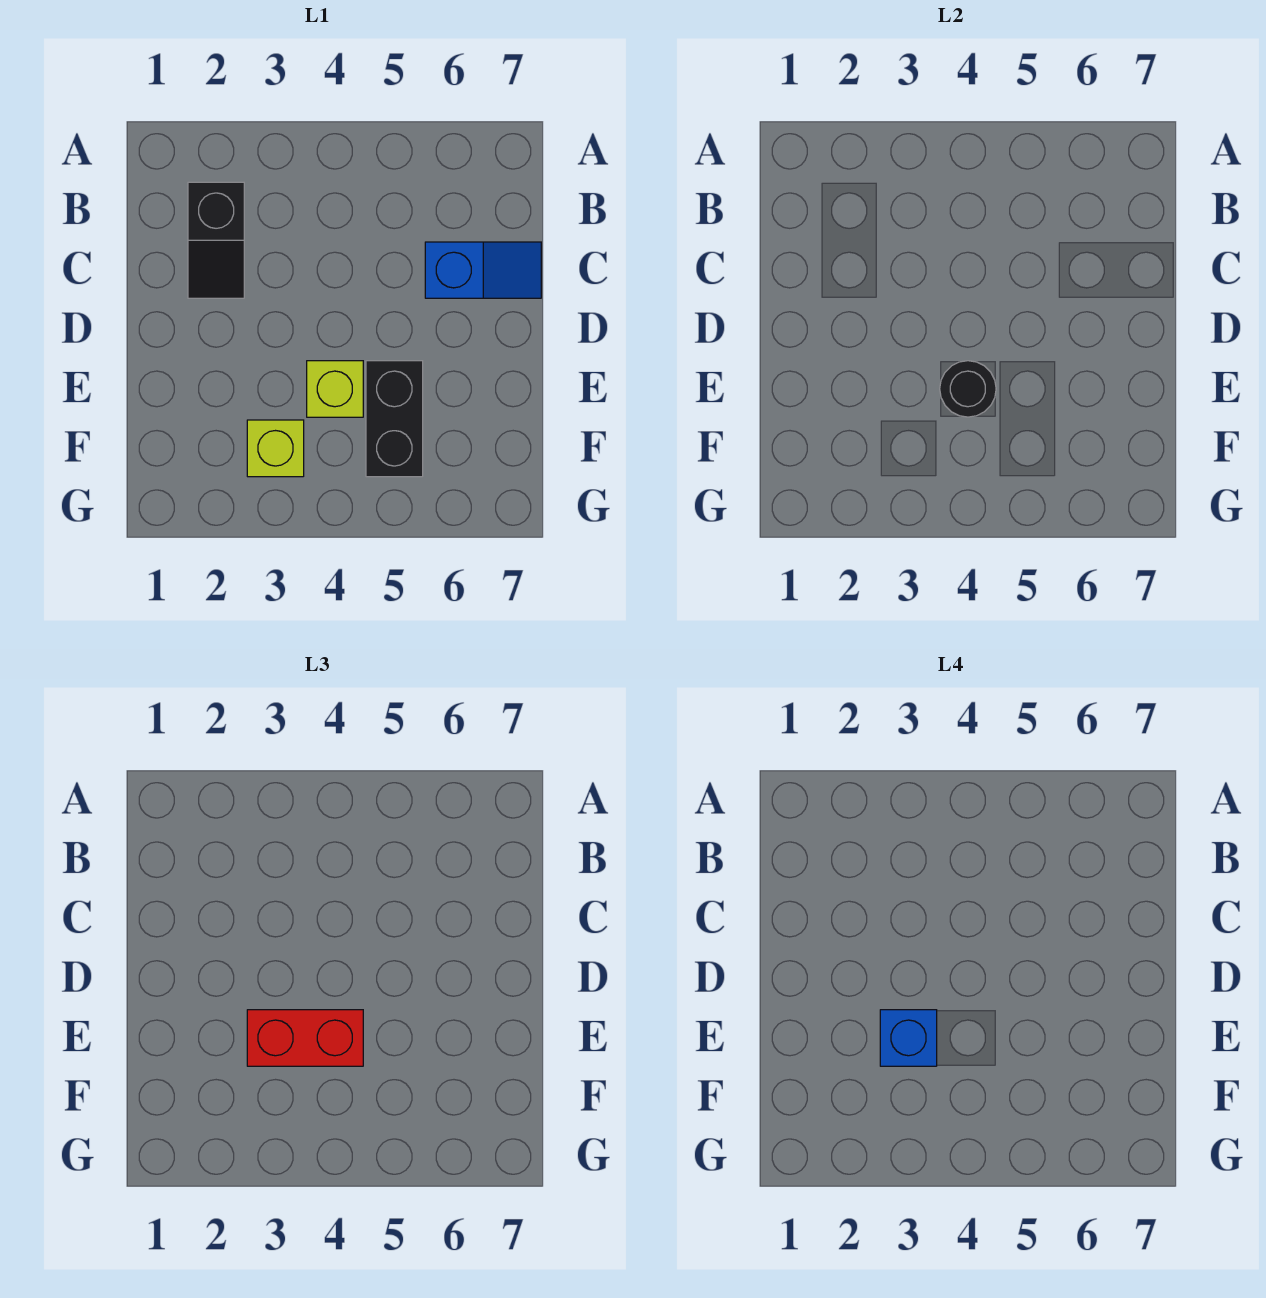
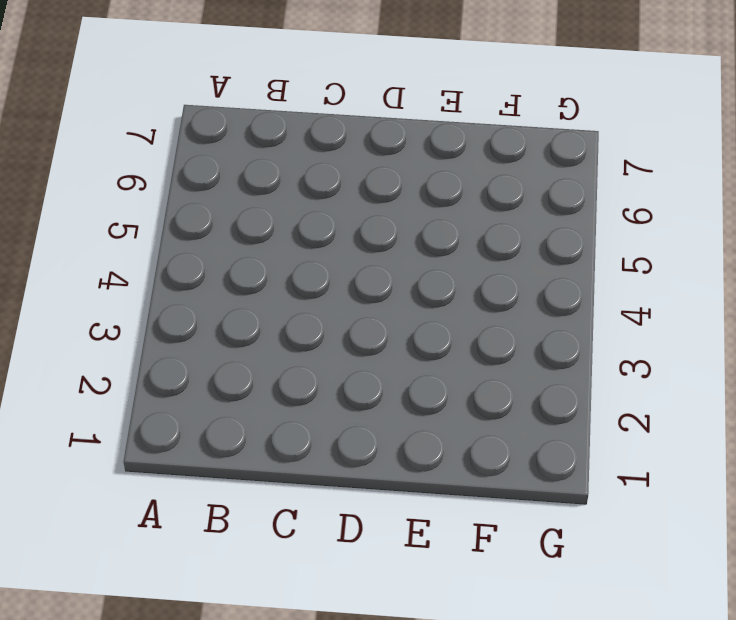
none -> black slope B2:C2 level 1 top B
none -> blue slope C6:C7 level 1 top 6

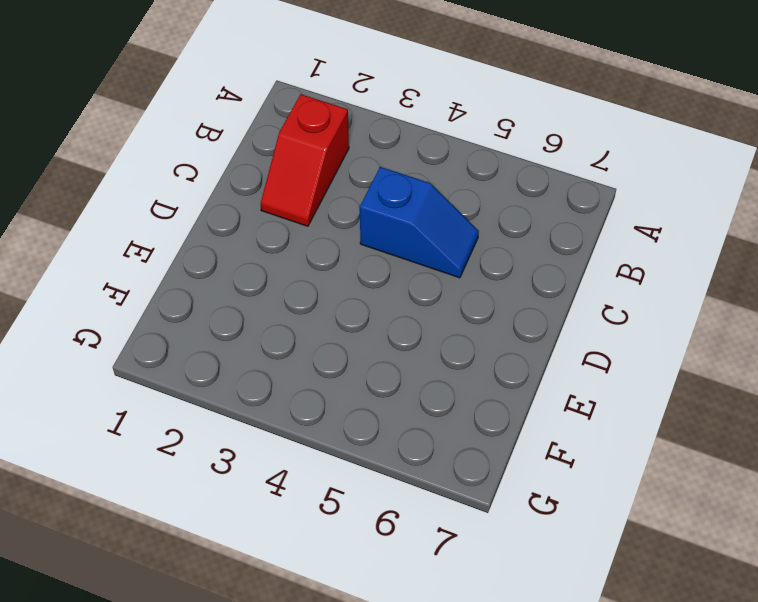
red slope B2:C2 level 1 top B -> black slope B2:C2 level 1 top B
blue slope C4:C5 level 1 top 4 -> blue slope C6:C7 level 1 top 6
none -> lime brick E4 level 1
none -> black brick E5:F5 level 1

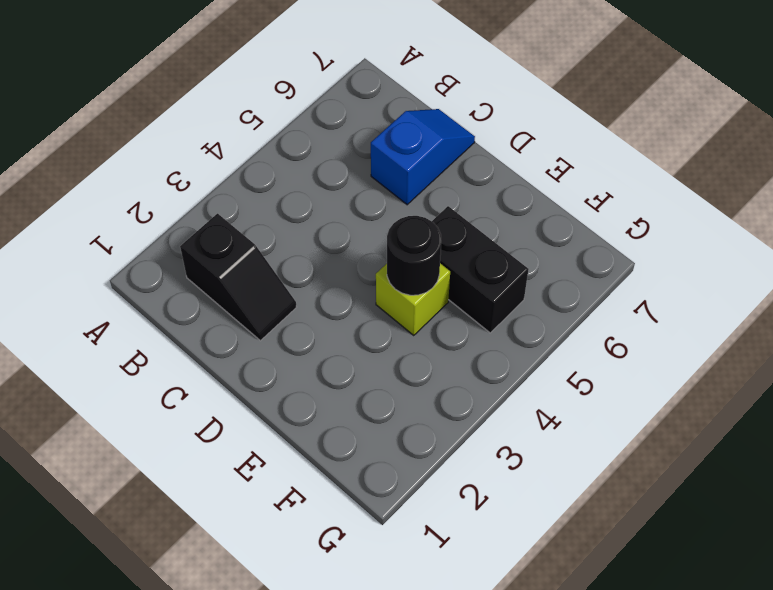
none -> lime brick F3 level 1
none -> red brick E3:E4 level 3

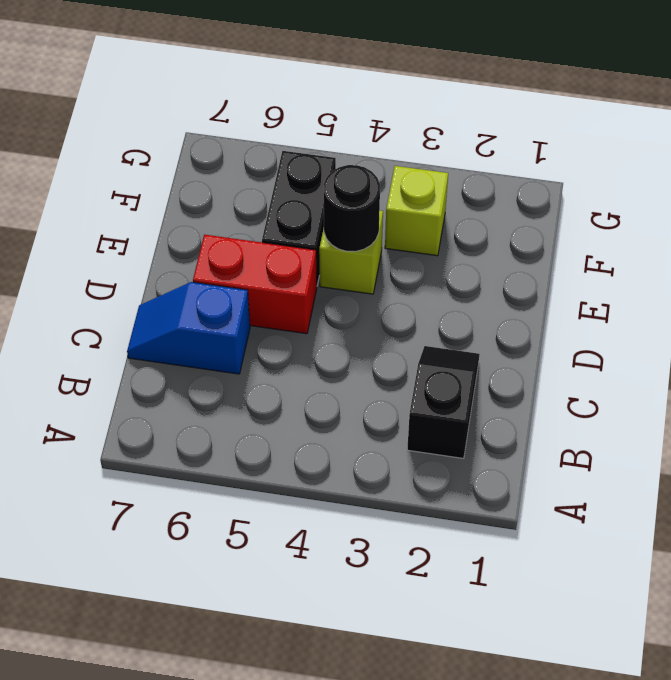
red brick D5:D6 level 1 -> red brick E3:E4 level 3
none -> blue brick E3 level 4

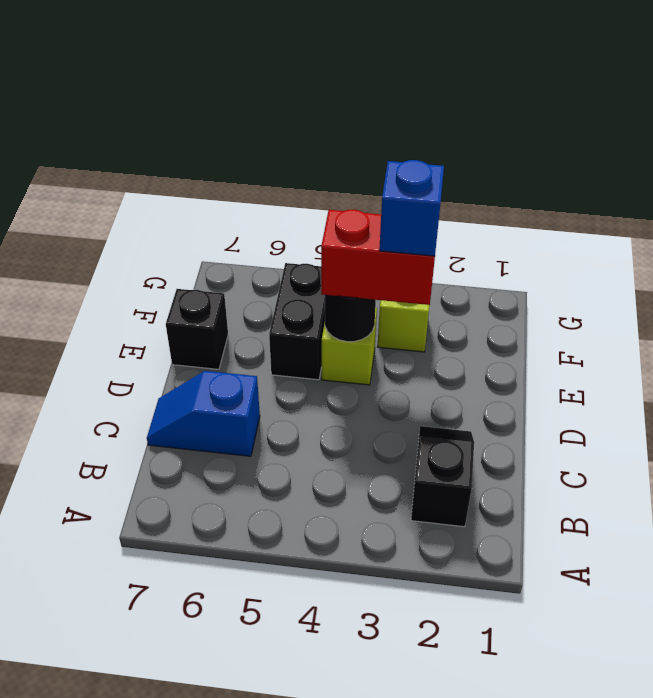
black brick E7 level 1 -> none

